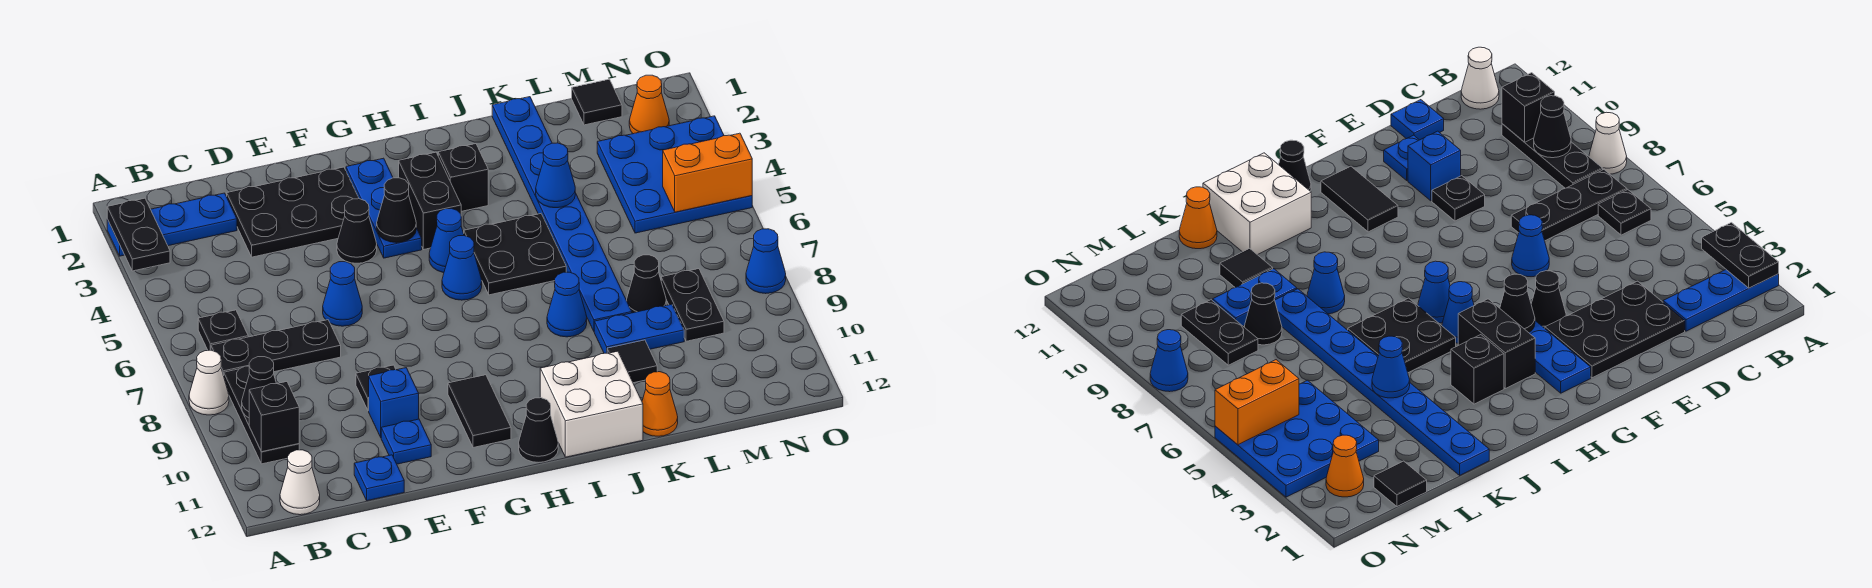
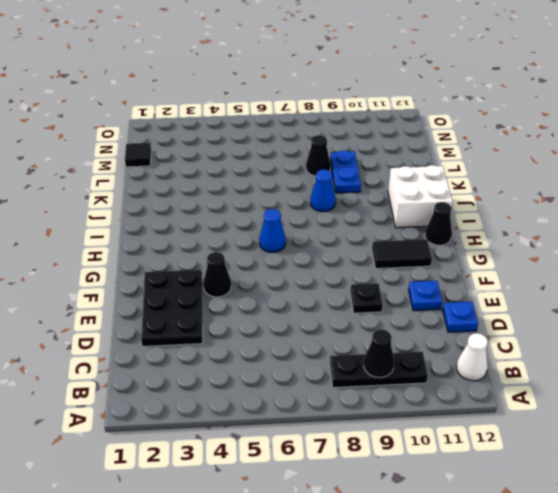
none -> blue plate A2:C2 level 1
none -> white cone A8 level 1
none -> black plate B6 level 1
none -> black plate B7:D7 level 1

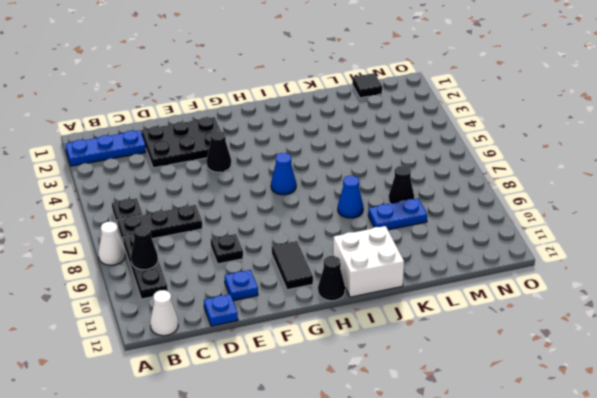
none -> blue cone E6 level 1
none -> blue brick E10 level 1
none -> blue plate G2:G4 level 1
none -> black brick H3:H4 level 1

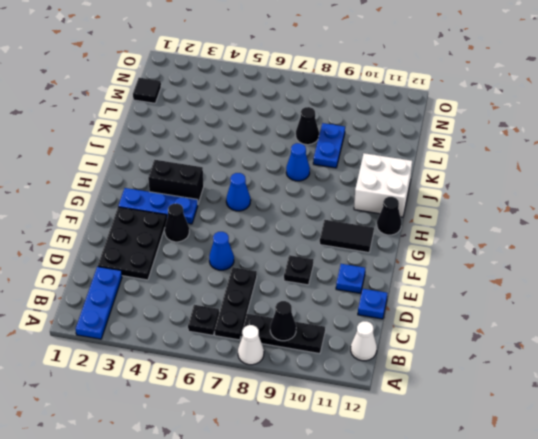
none -> blue brick E10 level 1
none -> blue cone H5 level 1
none -> black brick I3 level 1
none -> black plate I5:J6 level 1

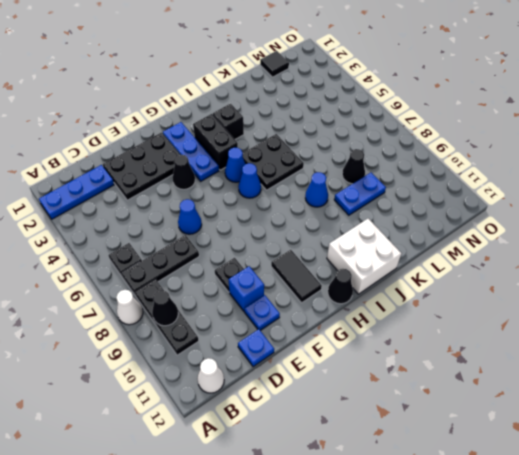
none -> blue plate K1:K8 level 1
none -> black tile K10 level 1
none -> orange cone K12 level 1
none -> blue plate M3:O5 level 1

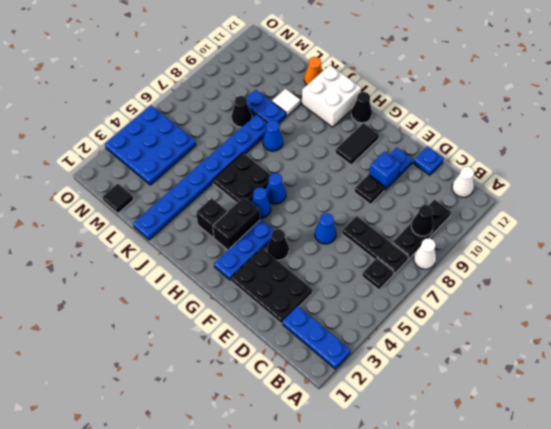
white tile K10 level 1 -> black tile K10 level 1
none -> black plate M8:M9 level 1
none -> orange cone N2 level 1
none -> blue cone O8 level 1
none -> black plate A2:A3 level 2

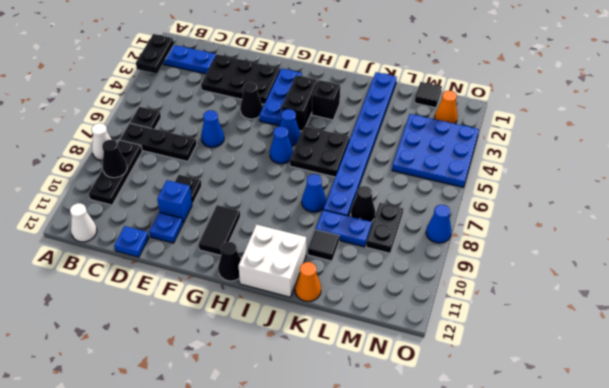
none -> black brick B10 level 2
none -> black cone G4 level 2
none -> blue cone K4 level 2
none -> orange brick N5:O5 level 2

